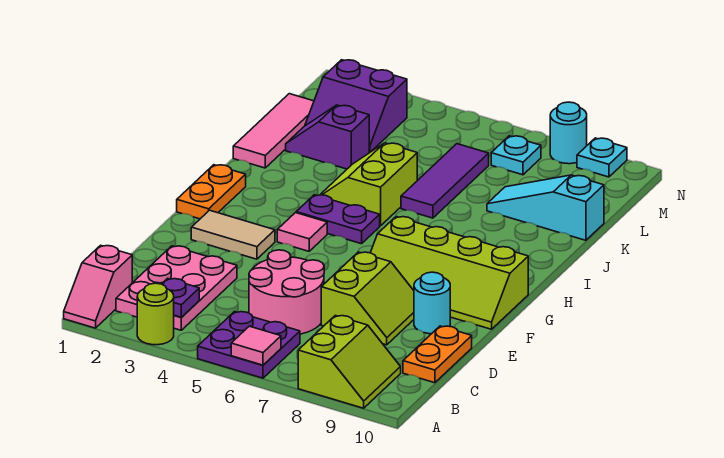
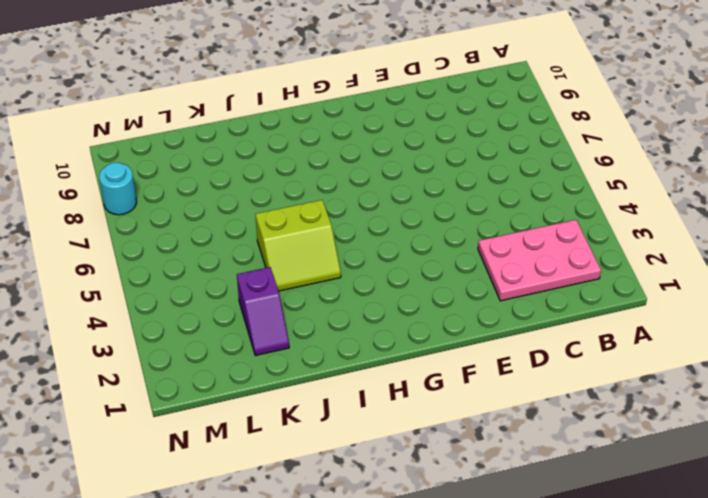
none -> pink slope A1:B1 level 1 top B
none -> lime round brick A3 level 1
none -> purple plate A5:B6 level 1

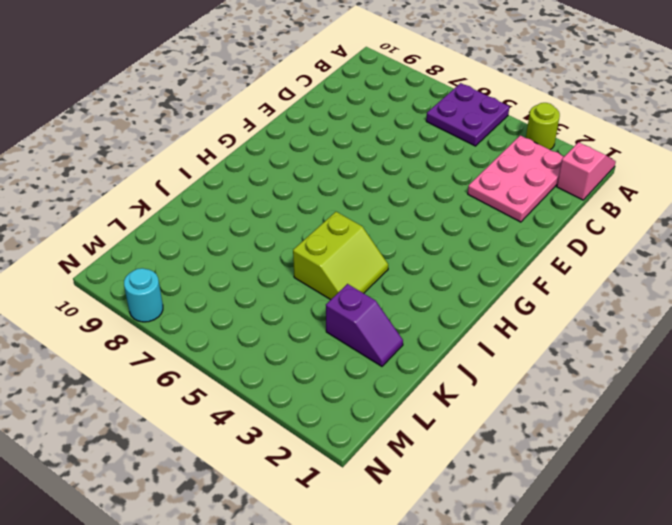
none -> lime slope A8:B9 level 1 top 8
none -> pink round brick C5:D6 level 1
none -> orange plate C10:D10 level 1

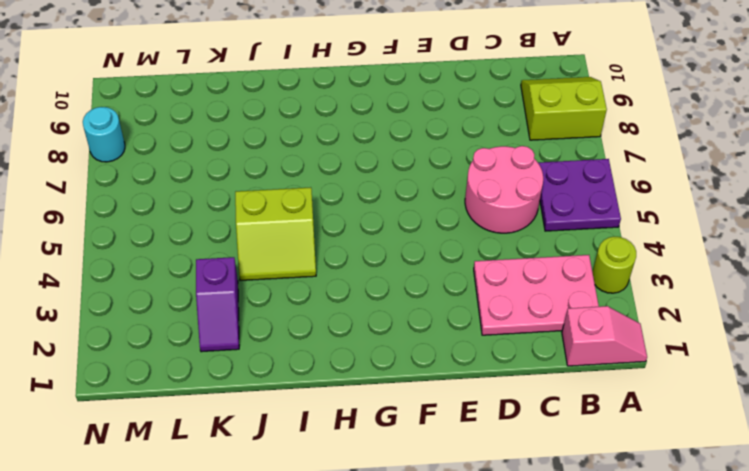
none -> orange plate C10:D10 level 1
none -> lime slope D7:E8 level 1 top 7
none -> cyan round brick E9 level 1

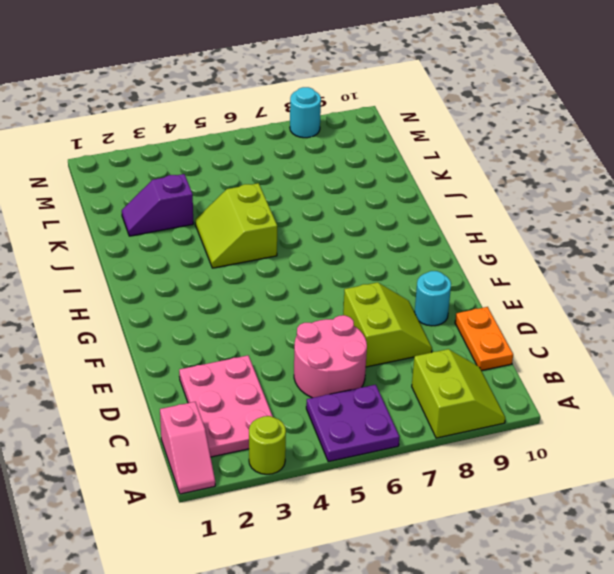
none -> tan tile F2:F3 level 1
none -> lime slope F7:G10 level 1 top G
none -> orange plate G1:H1 level 1

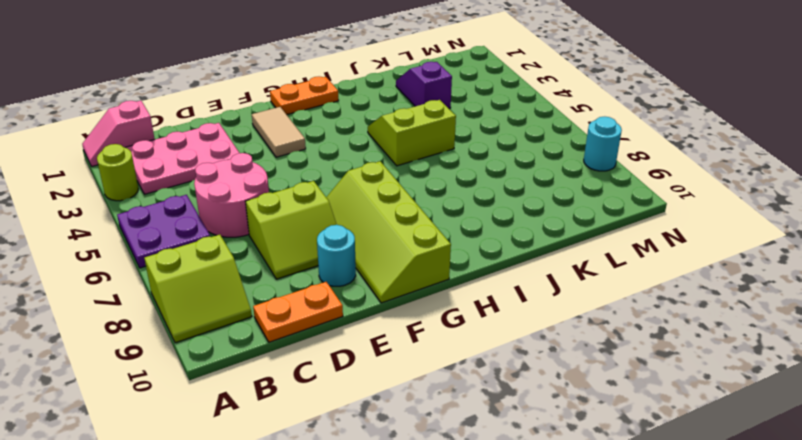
none -> pink tile G4 level 1
none -> purple plate H4:H5 level 1
none -> pink tile J1:L1 level 1

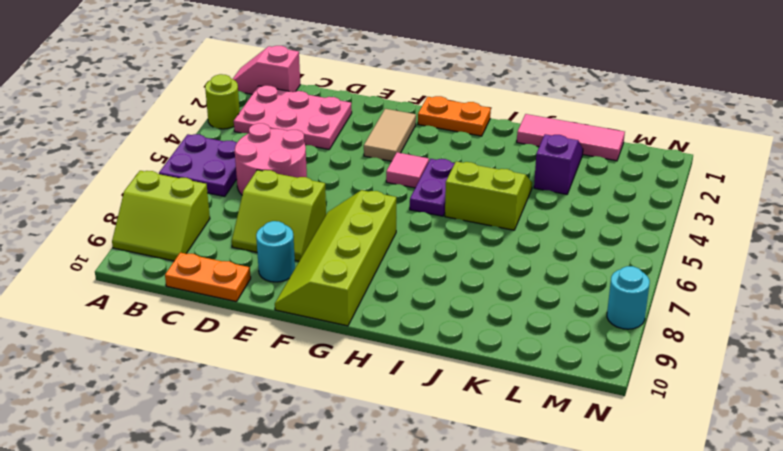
none -> purple tile J6:L6 level 1
none -> cyan slope K8:K10 level 1 top 10
none -> purple slope L2:M3 level 1 top M

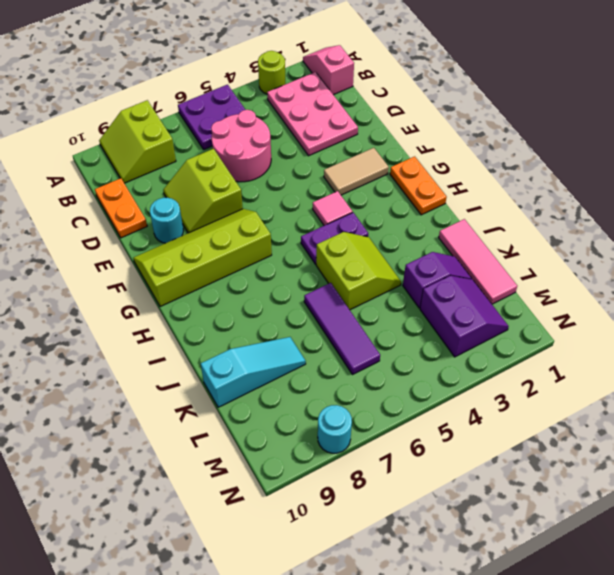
purple slope L2:M3 level 1 top 3 -> purple slope L2:M3 level 1 top M
none -> cyan plate M7 level 1
none -> cyan plate N9 level 1
none -> pink tile A6 level 2

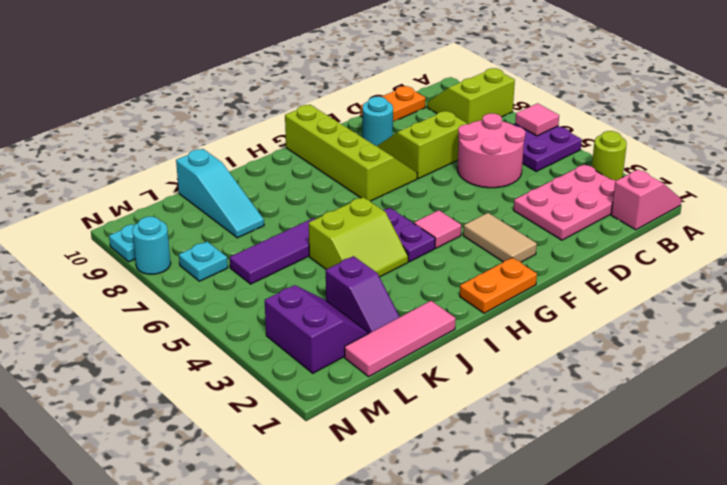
none -> purple plate B3 level 2

